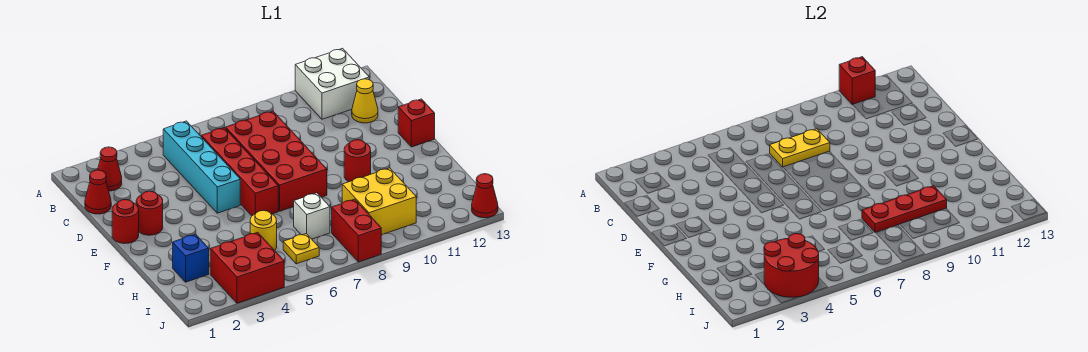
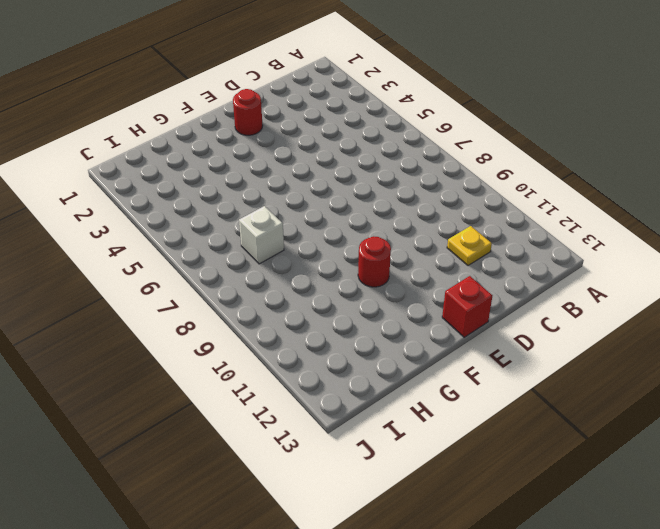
yellow plate C11 level 1 -> yellow plate I6 level 1
none -> white brick A11:B12 level 1
none -> red cone B2 level 1
none -> cyan brick B5:E5 level 1

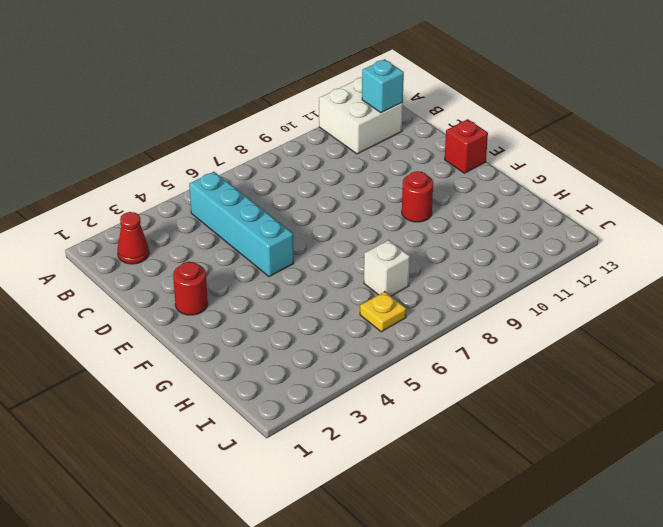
cyan brick B12 level 2 -> none
none -> red cone C1 level 1
none -> red brick C6:F6 level 1
none -> red brick C7:F8 level 1

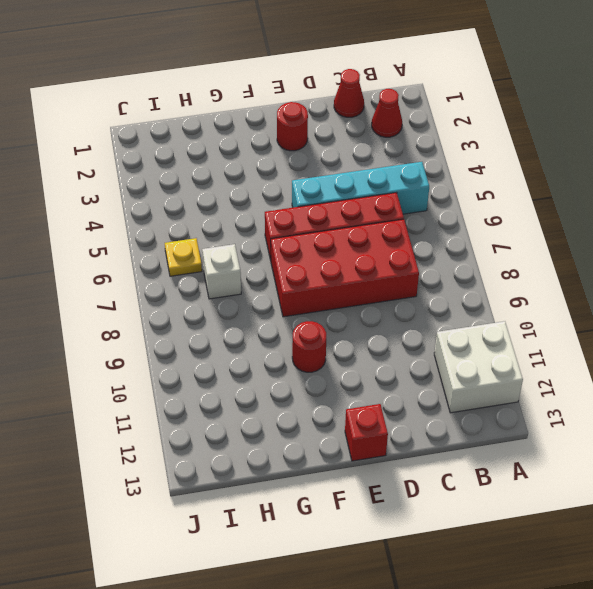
none -> yellow cone C12 level 1
none -> red round brick E1 level 1
none -> blue brick H2 level 1

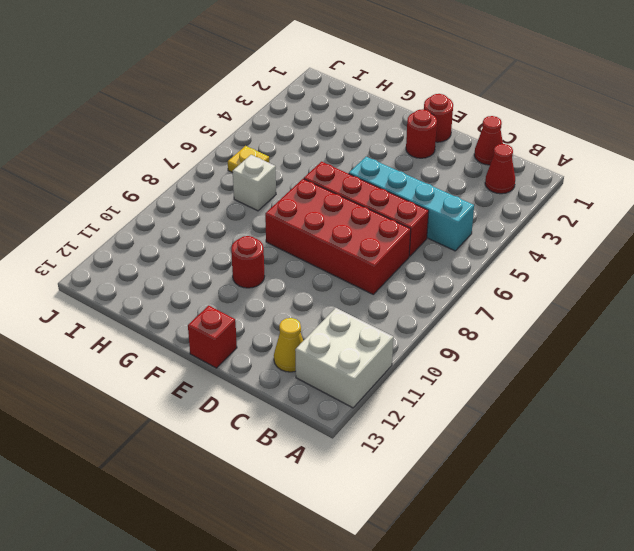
none -> blue brick H2 level 1
none -> yellow round brick H5 level 1
none -> yellow brick H9:I10 level 1

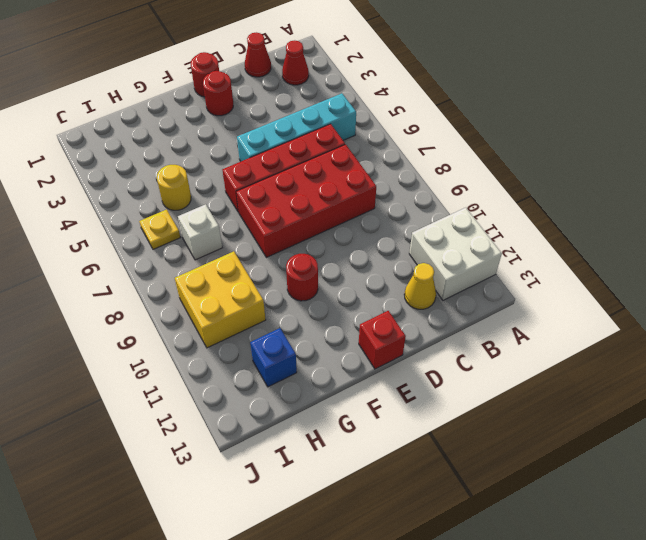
blue brick H12 level 1 -> blue brick H2 level 1
none -> red brick I3:J4 level 1
none -> red brick I8:J8 level 1
none -> red cone J13 level 1

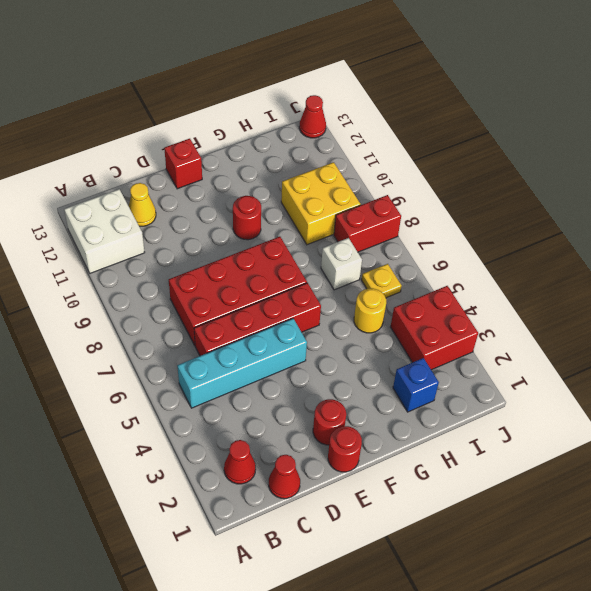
none -> red brick A11 level 2
none -> yellow plate C7:C8 level 2
none -> red plate H8:H10 level 2

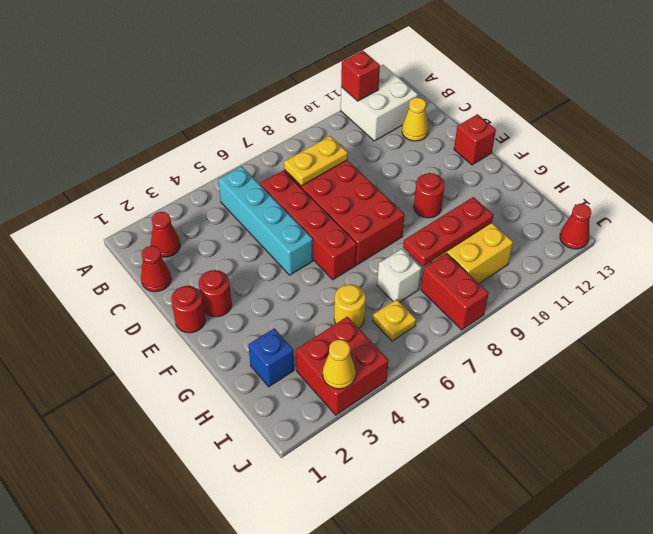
yellow cone J3 level 2 -> red round brick I3:J4 level 2

